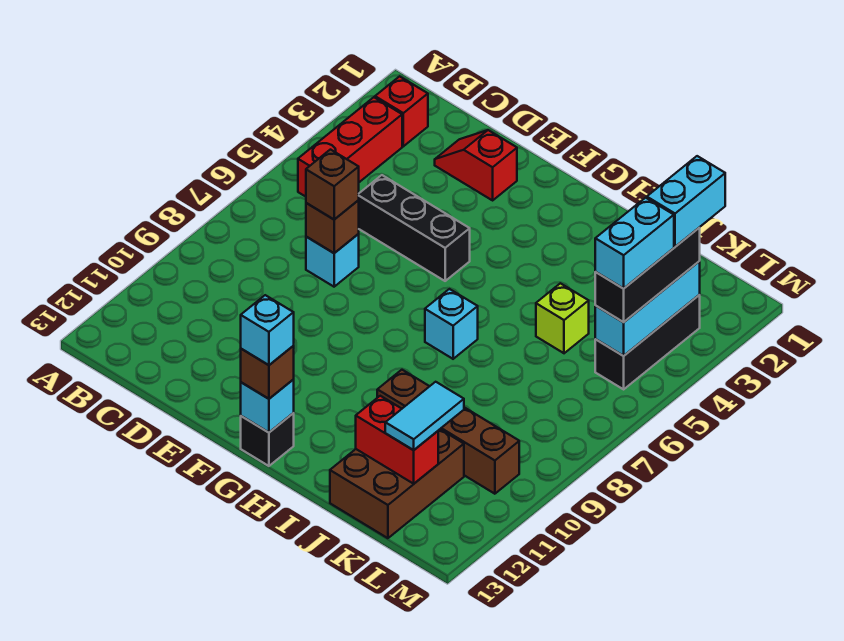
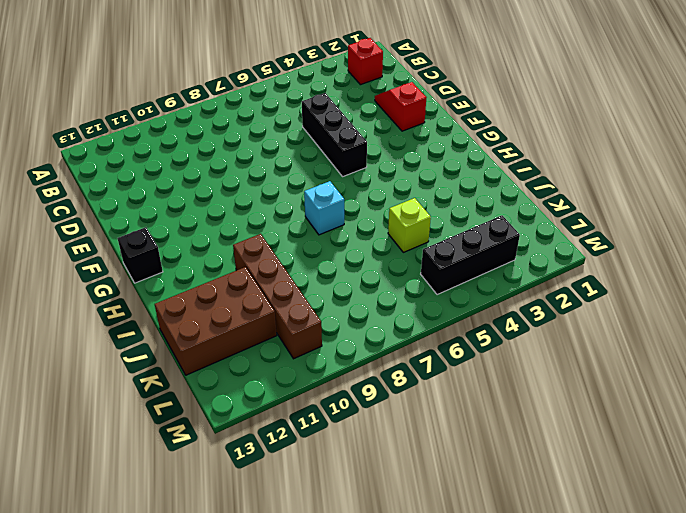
none -> red brick B3:B5 level 1
none -> cyan brick D7 level 1
none -> brown brick D7 level 2

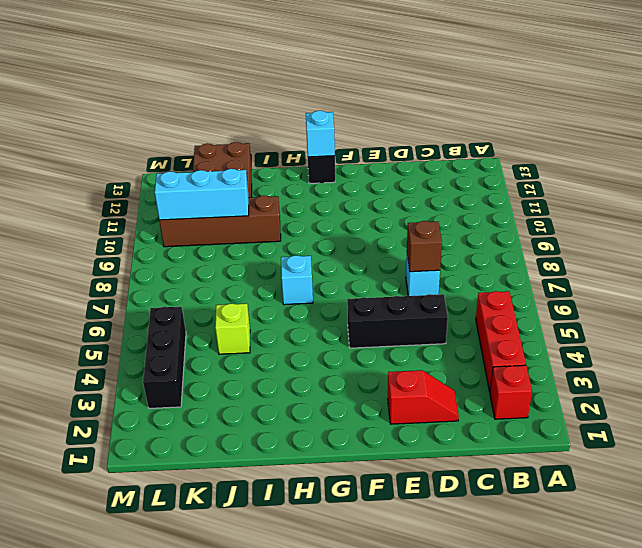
cyan brick J10:L10 level 2 -> cyan brick L3:L5 level 2
none -> red brick J12:K12 level 2
none -> brown brick D7 level 3
none -> brown brick G13 level 3

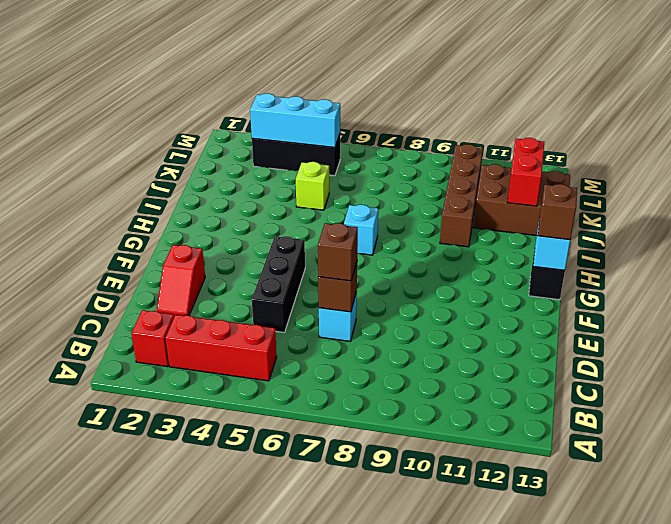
none -> cyan tile K11:K12 level 3
none -> black brick L3:L5 level 3
none -> cyan brick G13 level 4

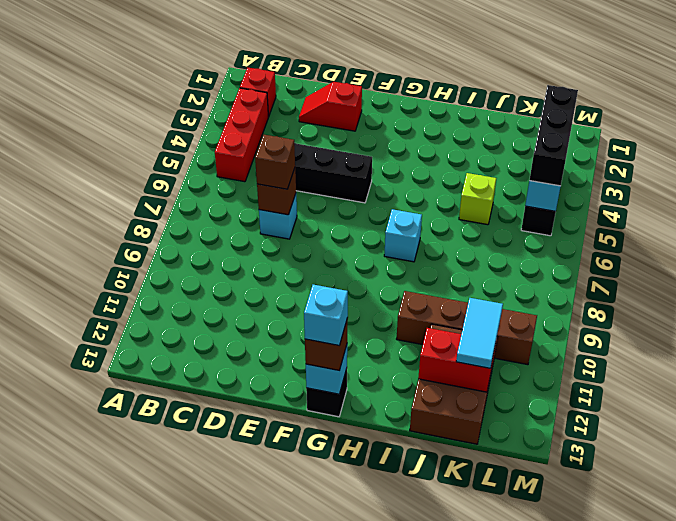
none -> cyan brick L2:L3 level 4
none -> cyan brick L4:L5 level 4

